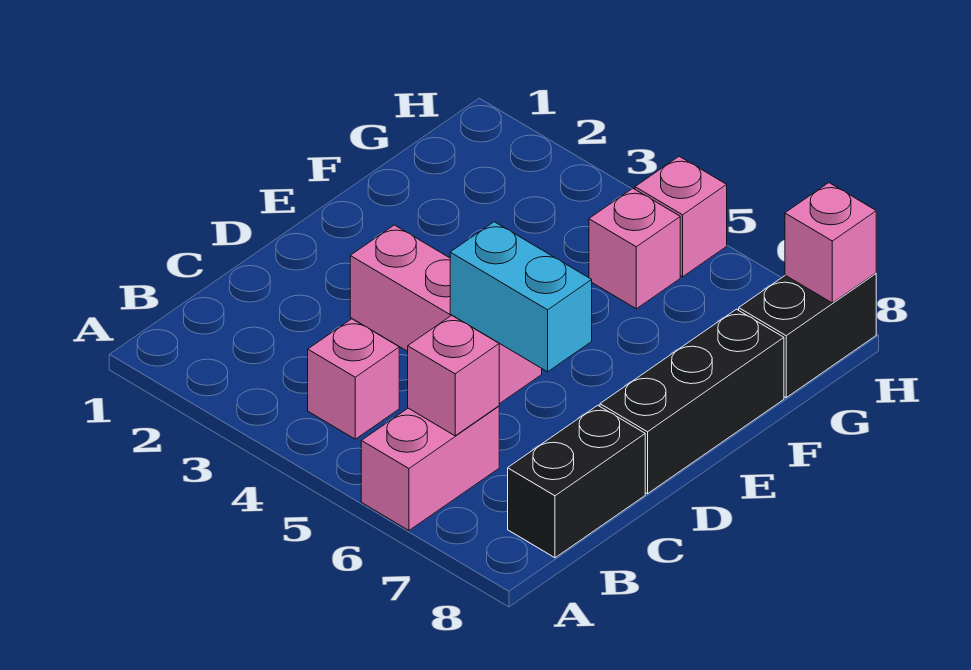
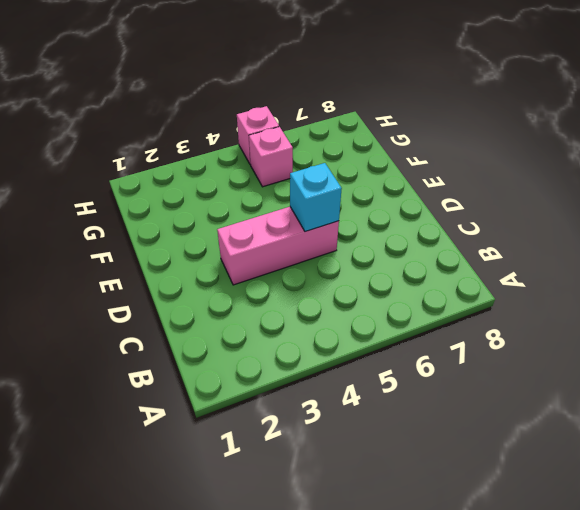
cyan brick D5 level 2 -> cyan brick D5:D6 level 2
none -> pink brick A6:B6 level 1
none -> pink brick B4 level 1

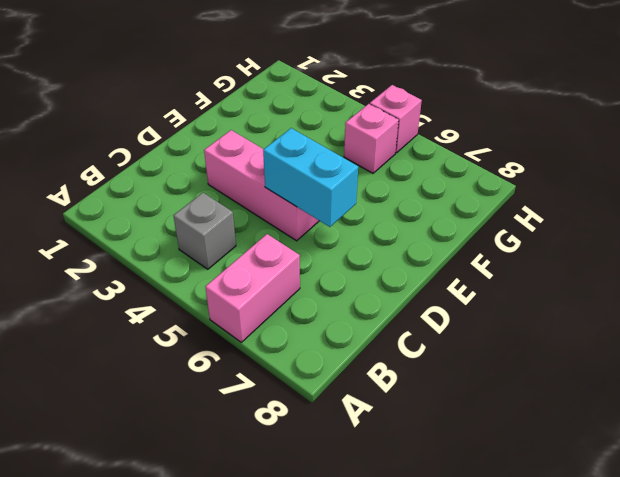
grey brick B4 level 1 -> pink brick B4 level 1
none -> black brick B8:C8 level 1
none -> black brick D8:F8 level 1

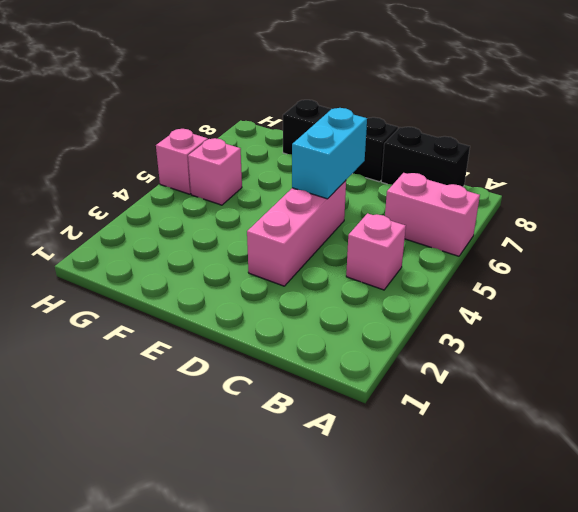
none -> black brick G8:H8 level 1
none -> pink brick B6 level 2

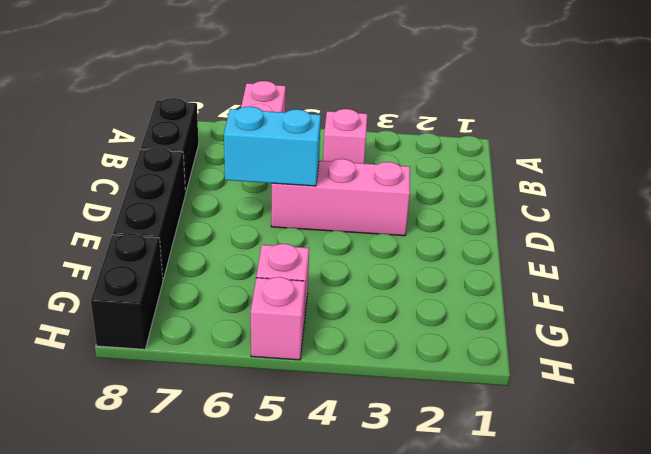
none -> pink brick B6 level 2
none -> pink brick H8 level 2

